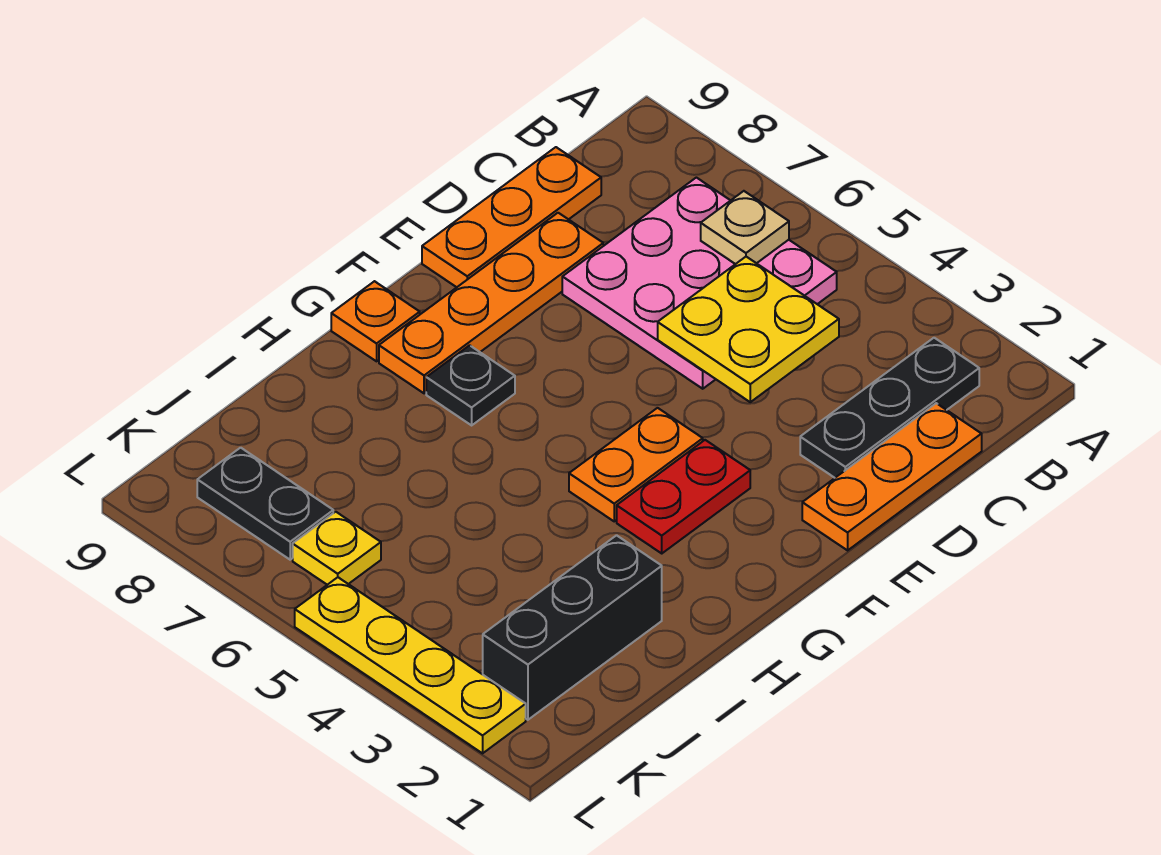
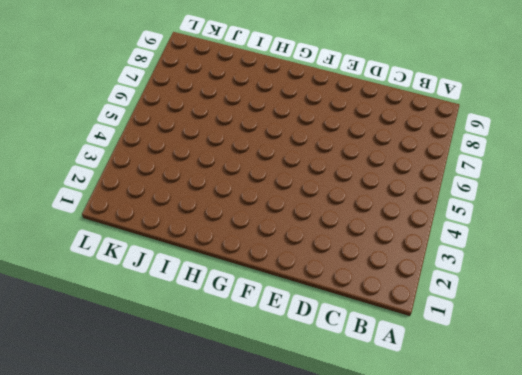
none -> black plate B2:D2 level 1
none -> pink plate B5:D7 level 1
none -> orange plate C1:E1 level 1

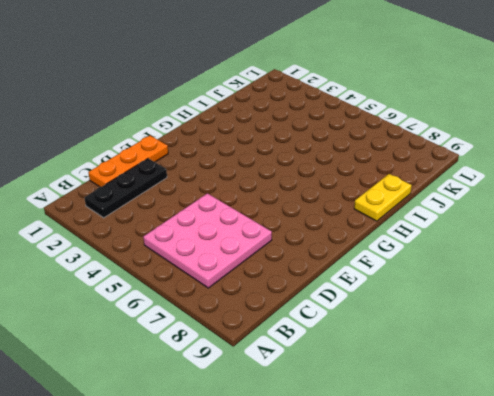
yellow plate H9:I9 level 1 -> none
none -> orange plate C9:E9 level 1
none -> orange plate D8:G8 level 1
none -> red plate F3:G3 level 1

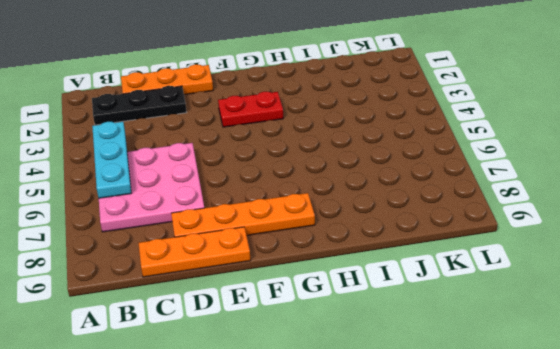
cyan plate B4:B6 level 2 -> tan plate B6 level 2
none -> orange plate F4:G4 level 1
none -> black plate G7 level 1
none -> orange plate G9 level 1

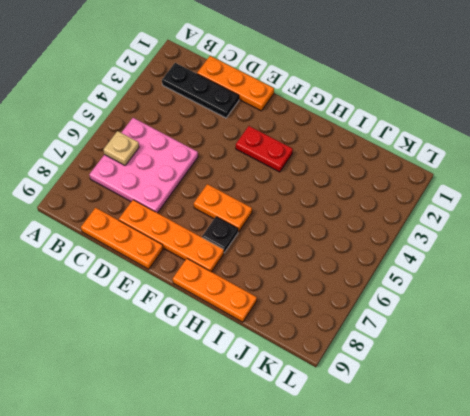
orange plate F6:G6 level 1 -> orange plate F4:G4 level 1
orange plate G9:I9 level 1 -> orange plate G9 level 1
none -> black brick I2:K2 level 1
none -> yellow plate K6 level 1
none -> black plate K7:K8 level 1

